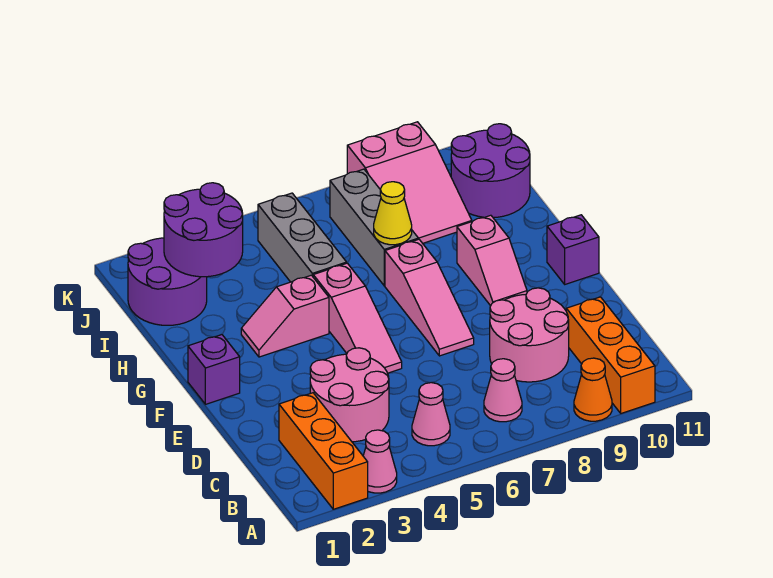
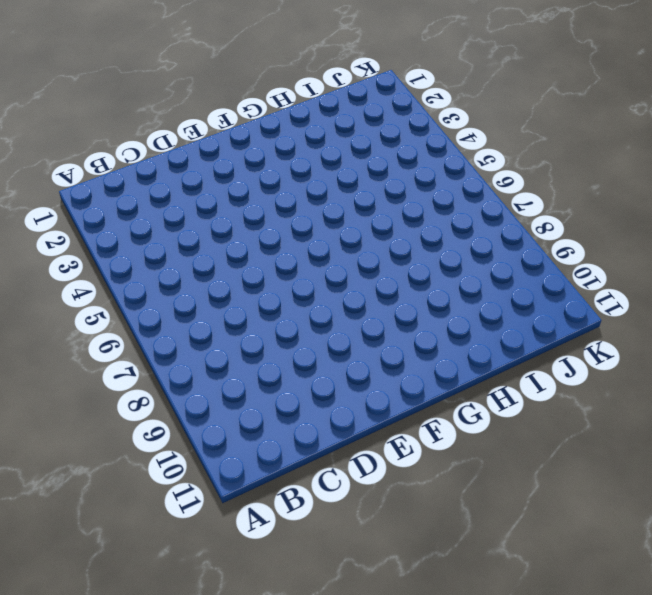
none -> orange brick A2:C2 level 1
none -> pink cone A3 level 1
none -> orange cone A9 level 1

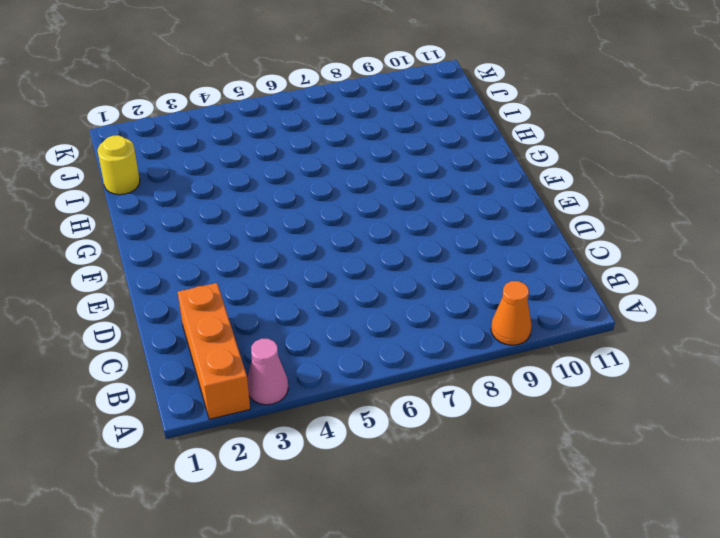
yellow round brick I1 level 1 -> purple round brick I1:J2 level 1
none -> orange brick A10:C10 level 1
none -> pink cone B5 level 1
none -> pink cone B7 level 1

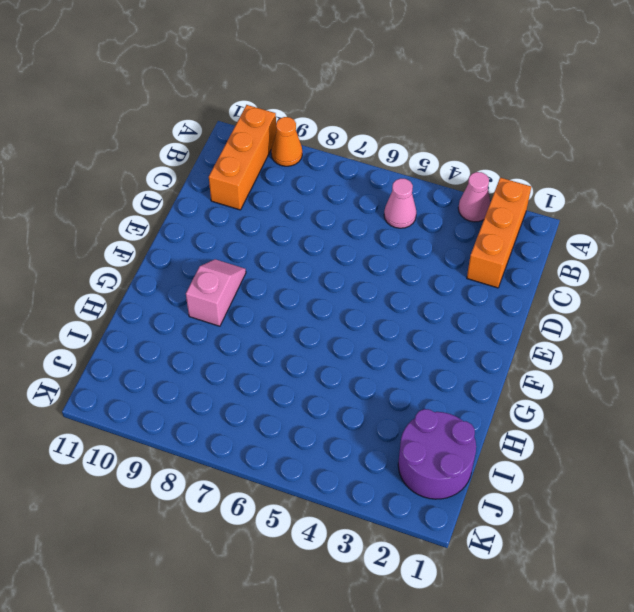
none -> pink cone B7 level 1
none -> pink round brick C3:D4 level 1
none -> pink round brick C8:D9 level 1

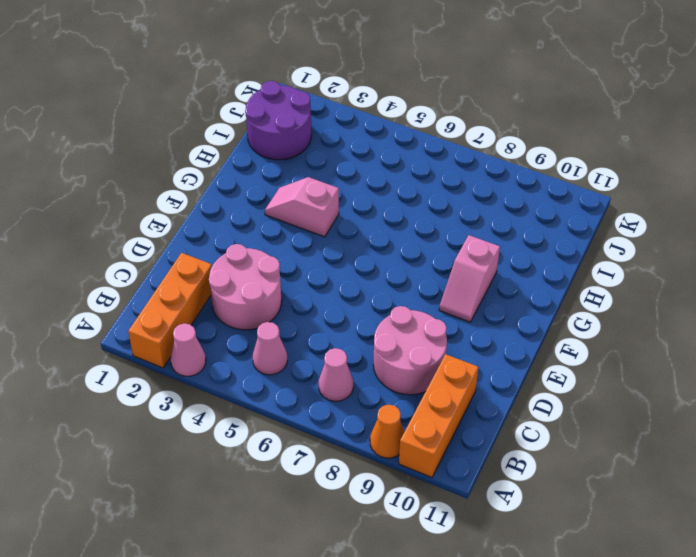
none -> pink slope E5:G5 level 1 top G
none -> pink slope E7:G7 level 1 top G
none -> purple brick F1 level 1

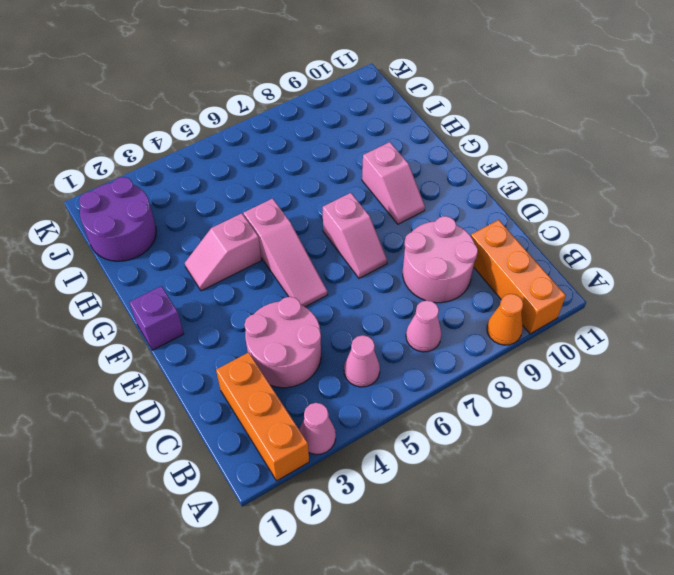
pink slope E7:F7 level 1 top F -> pink slope E7:G7 level 1 top G
none -> purple brick F11 level 1
none -> grey brick H5:J5 level 1
none -> grey brick H7:J7 level 1

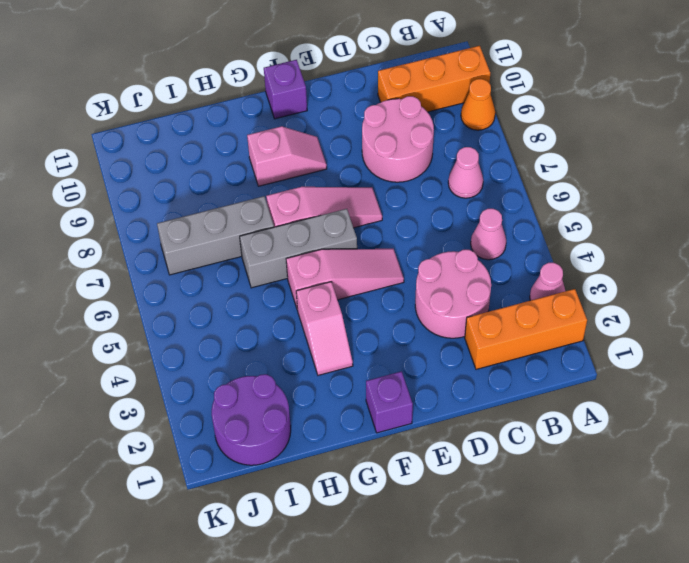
grey brick F6:H6 level 1 -> grey brick H5:J5 level 1
none -> pink slope I8:K9 level 1 top K
none -> purple round brick I10:J11 level 1
none -> yellow cone H7 level 2

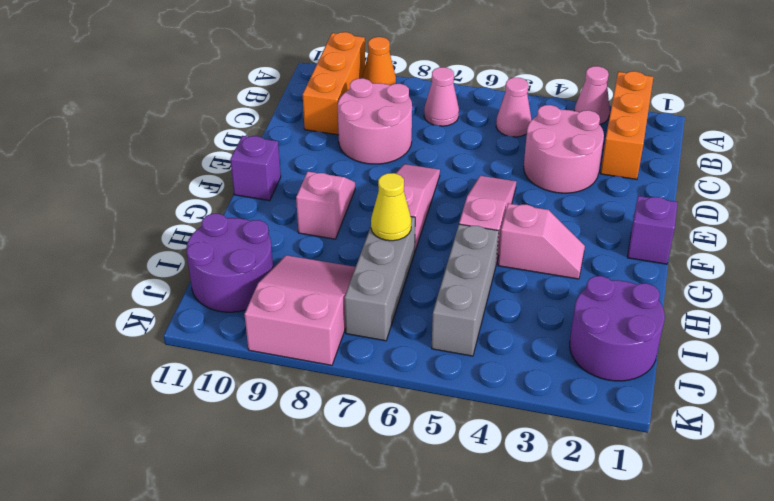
none -> purple round brick I2:J3 level 2

